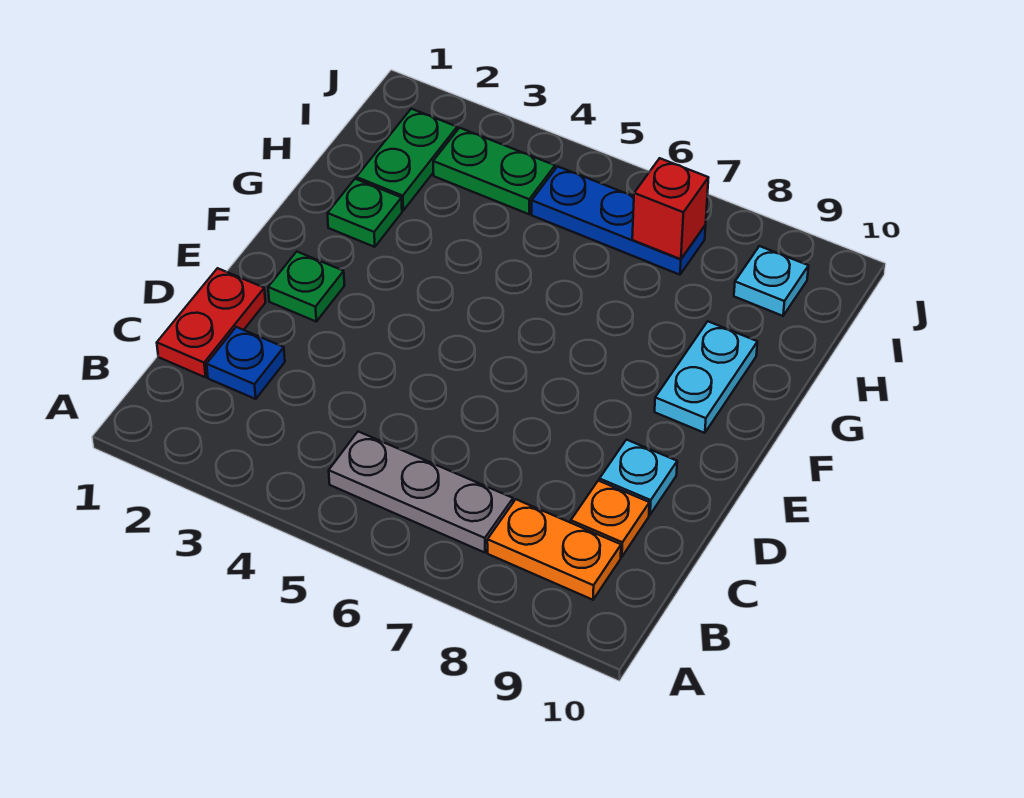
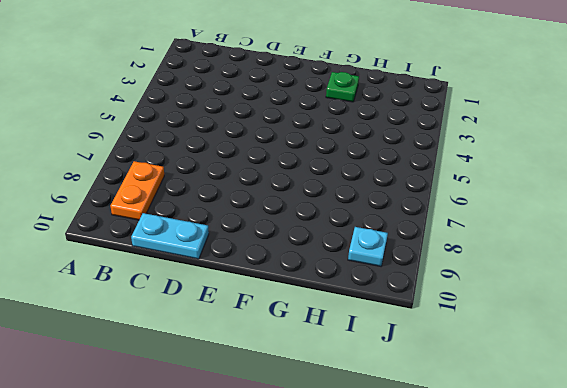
cyan plate C10:D10 level 1 -> cyan plate F9:G9 level 1
none -> grey plate B5:B7 level 1
none -> red plate C1:D1 level 1
none -> blue plate C2 level 1

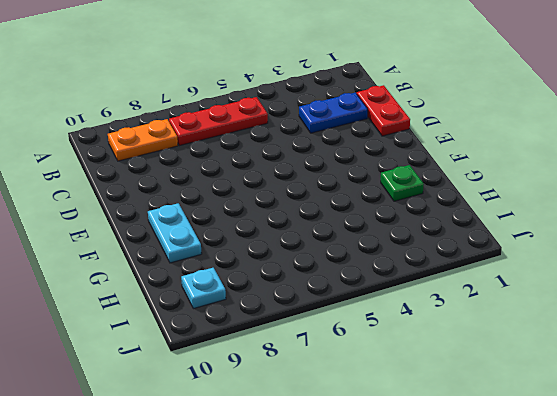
red plate B5:B7 level 1 -> grey plate B5:B7 level 1
blue plate C2:C3 level 1 -> blue plate C2 level 1
none -> orange plate C9 level 1
none -> cyan plate D9 level 1
none -> green plate E2 level 1

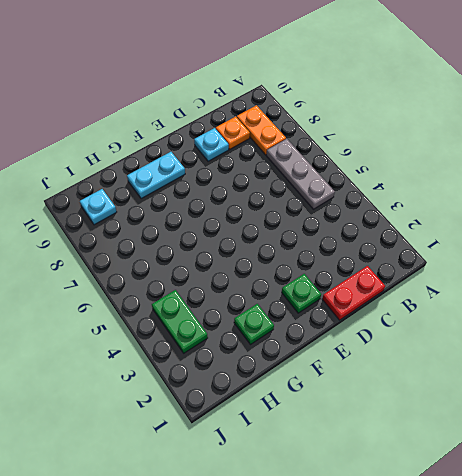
none -> blue plate C2 level 1
none -> green plate H2:I2 level 1
none -> blue plate I5:I7 level 1

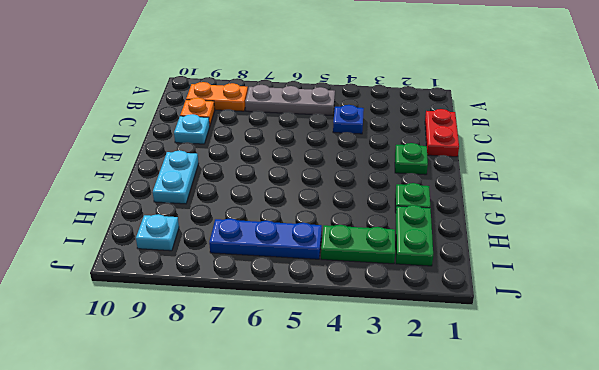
blue plate C4 level 1 -> blue plate C2 level 1
none -> red brick I7 level 2

